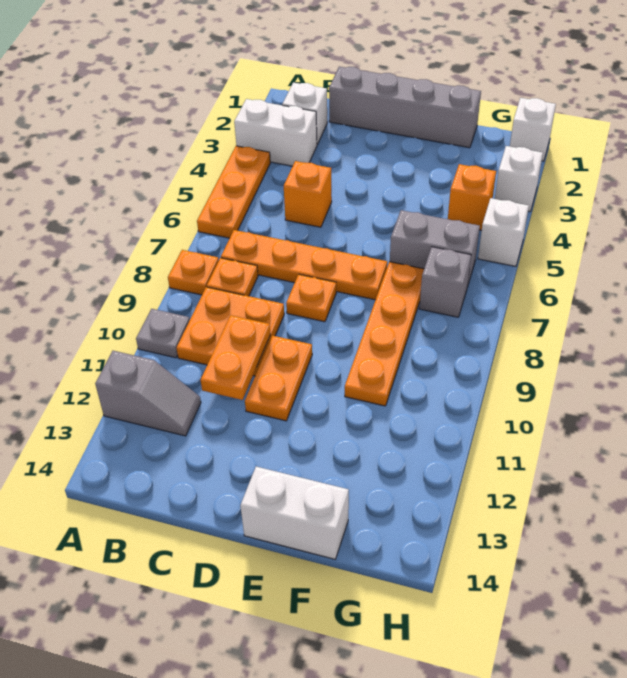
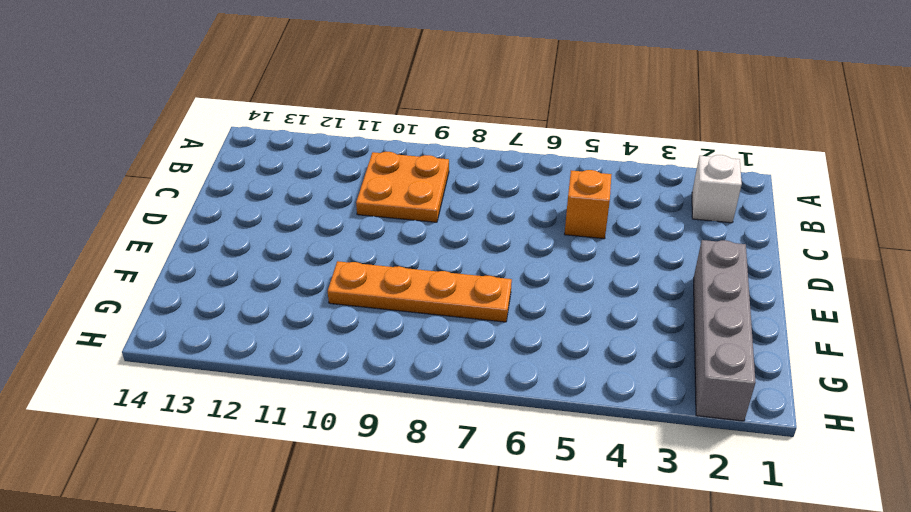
grey brick E2:H2 level 1 -> grey brick C1:F1 level 1
none -> white brick A3:B3 level 1
none -> orange plate A4:A6 level 1
none -> orange plate A8 level 1

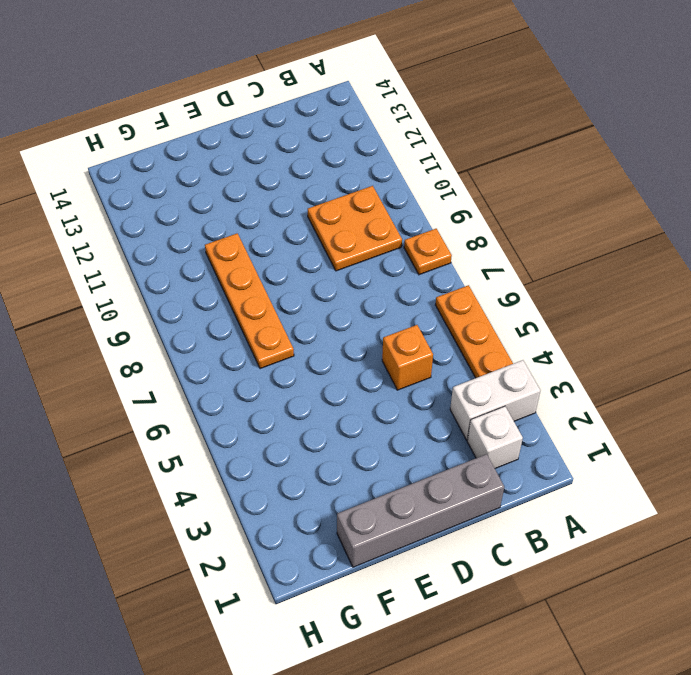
none -> grey plate A10 level 1
none -> grey slope A12:B12 level 1 top A
none -> orange plate B7:E7 level 1

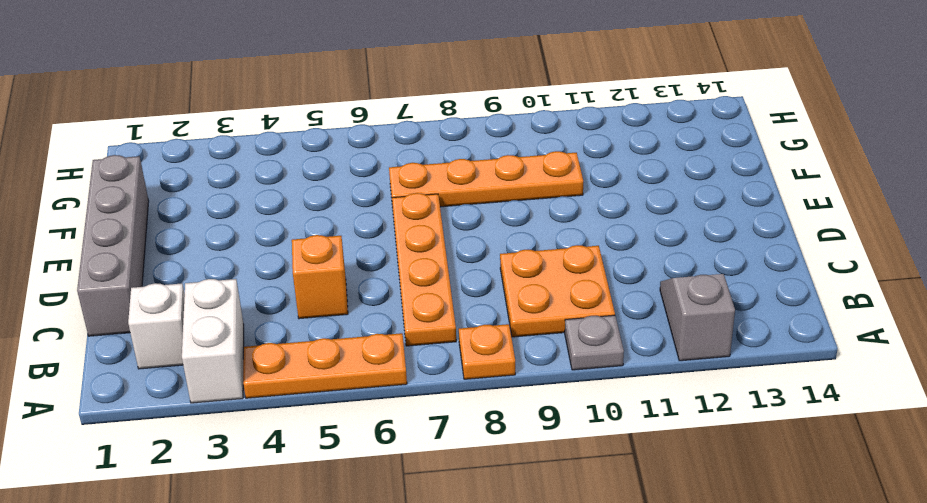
none -> orange plate B8 level 1
none -> orange plate D8 level 1
none -> orange plate D10:D11 level 1

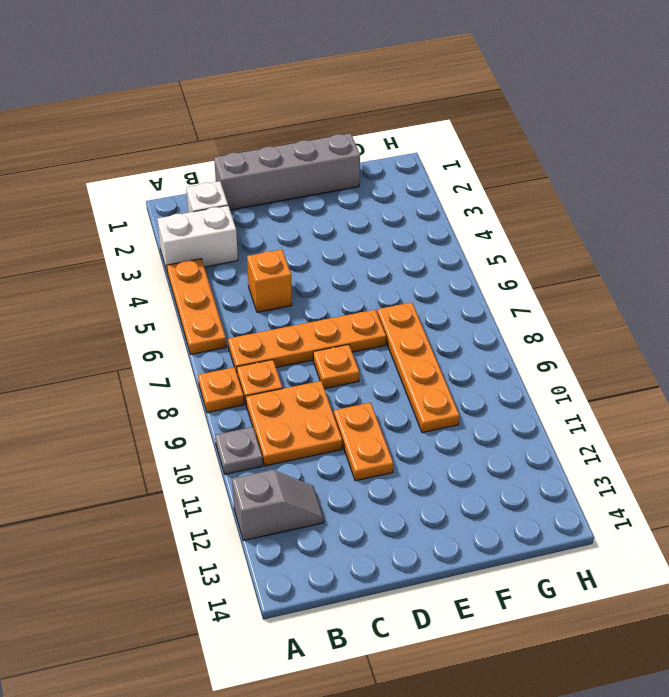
none -> white brick E14:F14 level 1
none -> grey brick F6:G6 level 1
none -> orange brick G4 level 1

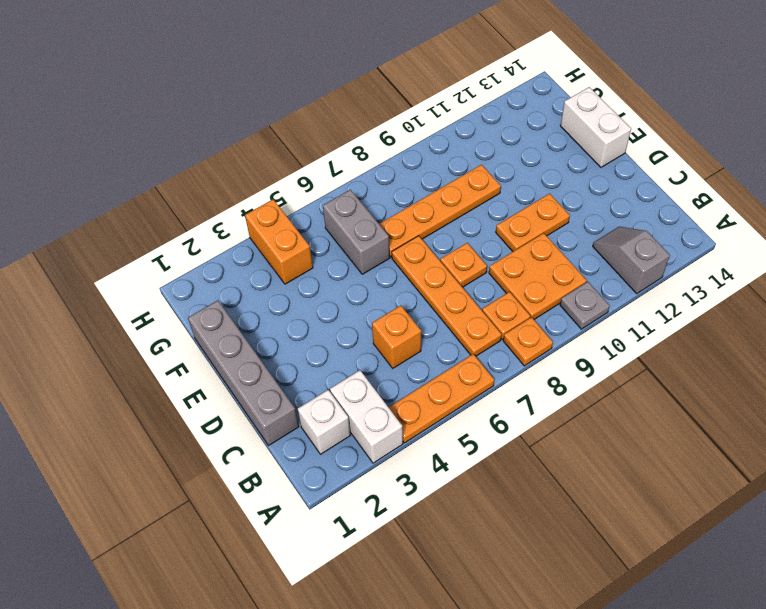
orange brick G4:H4 level 1 -> orange brick G4 level 1
none -> grey brick G7 level 1
none -> white brick H1 level 1
none -> white brick H3 level 1

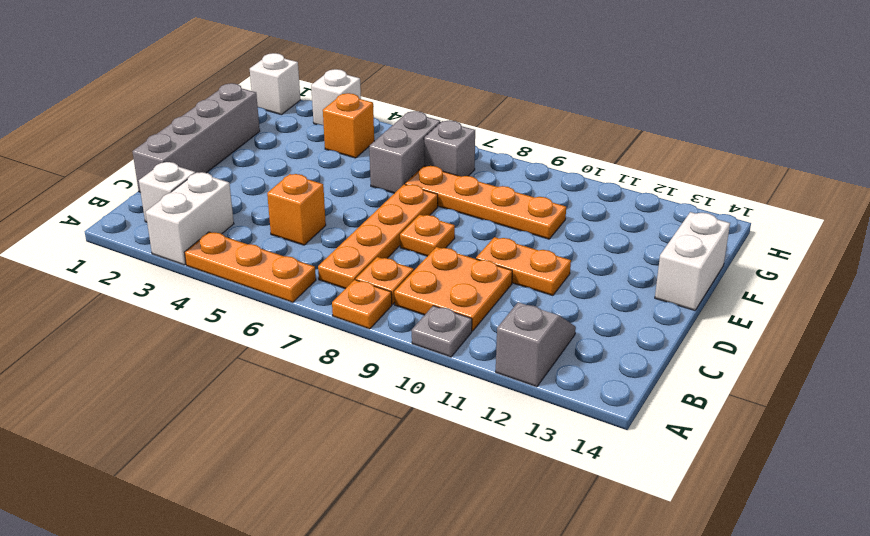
none -> white brick H5 level 1
none -> orange plate C10:C11 level 2

